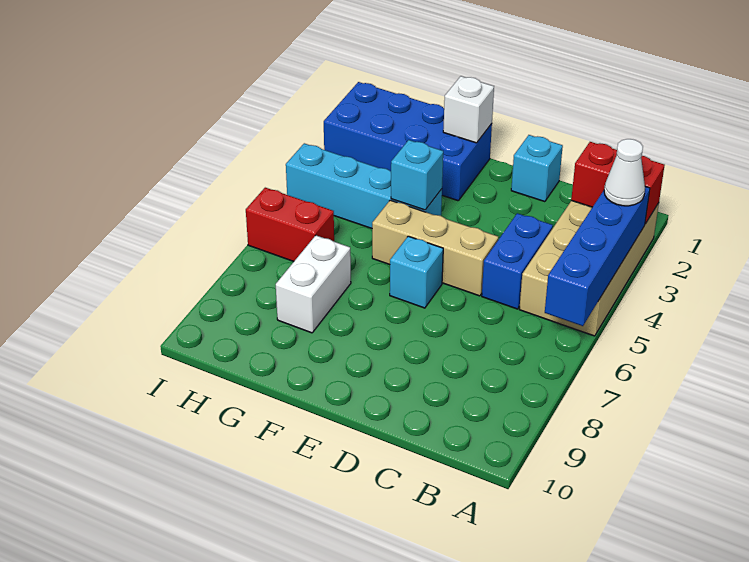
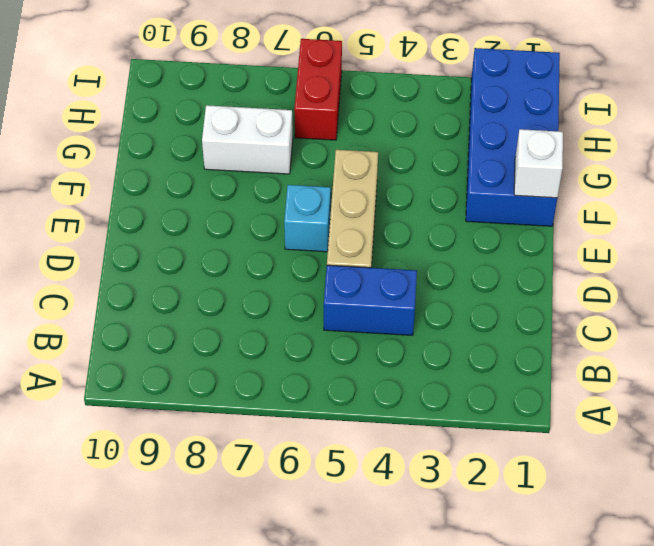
none -> tan brick A2:B5 level 1
none -> cyan brick D1 level 1
none -> cyan brick F4:I4 level 1

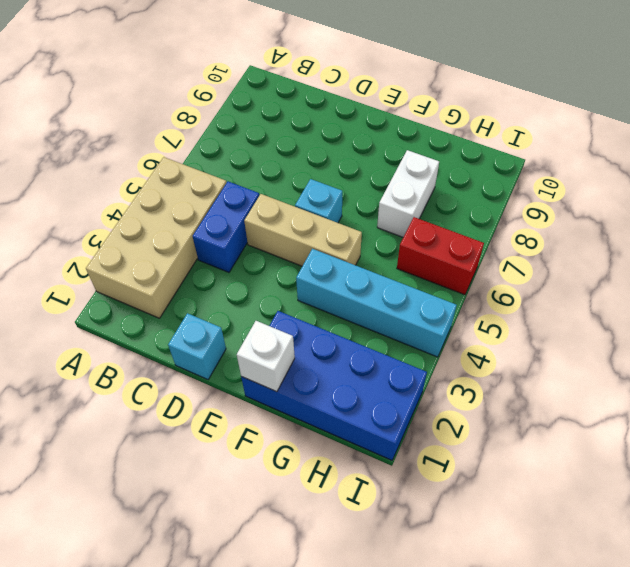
none -> red brick A2:B2 level 2
none -> blue brick A3:A6 level 2
none -> cyan brick F4 level 2

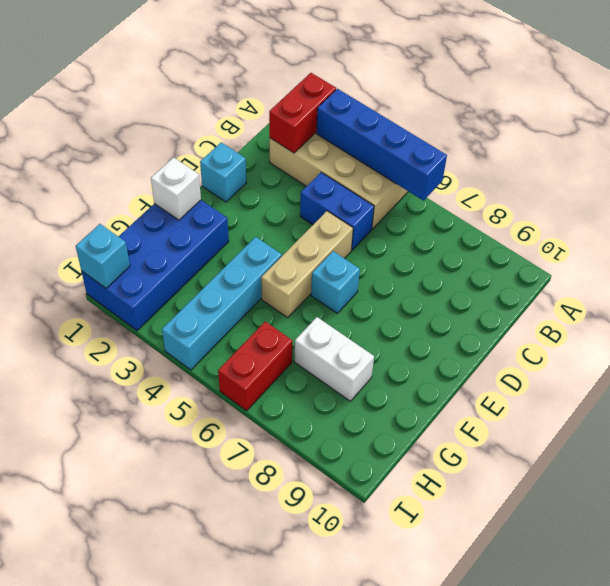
cyan brick I1 level 2 -> cyan brick F4 level 2
none -> white cone A3 level 3

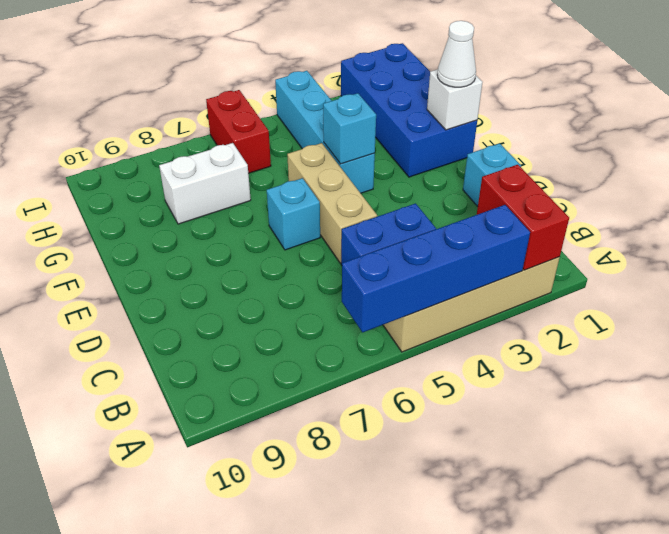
white cone F1 level 3 -> white cone A3 level 3

